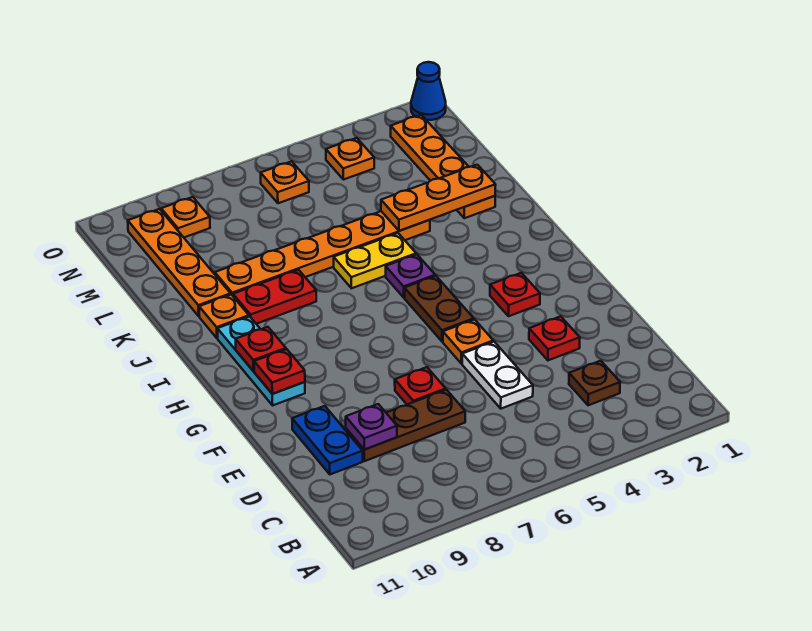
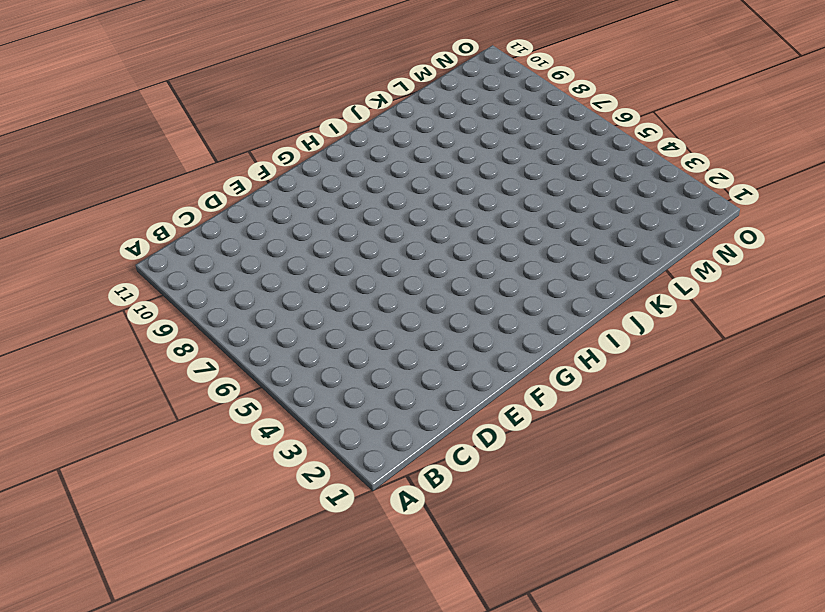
none -> brown plate C3 level 1
none -> white plate D5:E5 level 1
none -> brown plate D7:D9 level 1

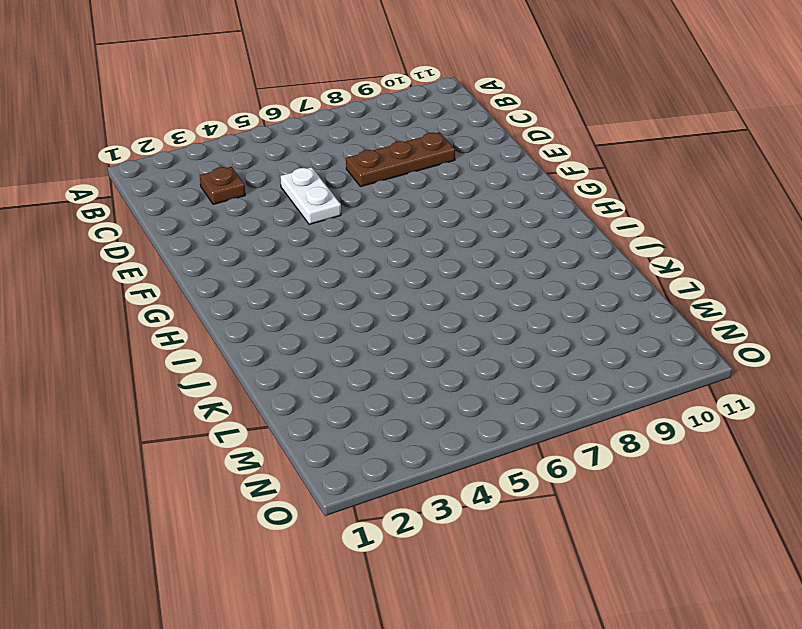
none -> blue plate D10:E10 level 1
none -> red plate E3 level 1
none -> red plate E7 level 1

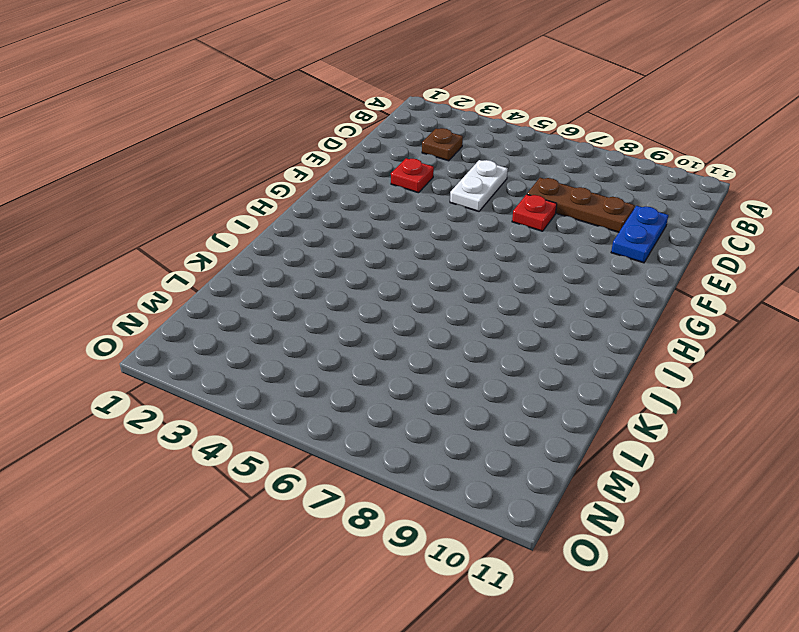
none -> orange plate F5 level 1
none -> red plate G3 level 1
none -> brown plate G5:H5 level 1

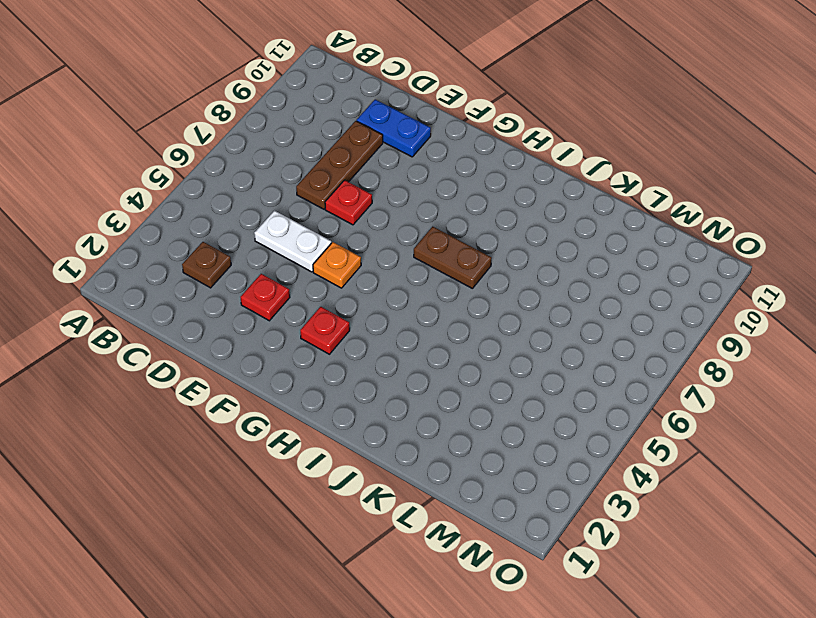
brown plate H7:I7 level 1 -> brown plate G5:H5 level 1
none -> cyan plate G10:I10 level 1
none -> purple plate I5 level 1
none -> yellow plate J5:J6 level 1

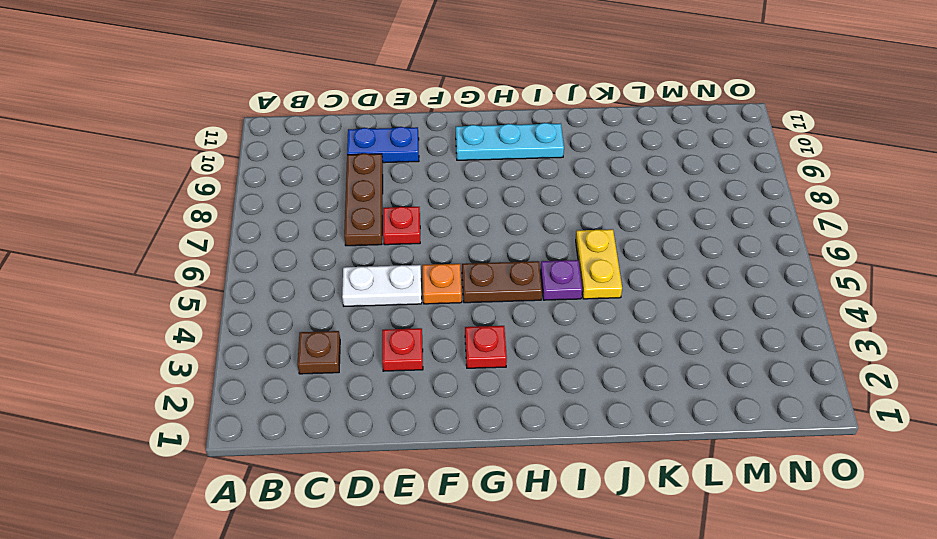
none -> red plate J8:J9 level 1
none -> orange plate J10 level 1
none -> orange plate K2:N2 level 1

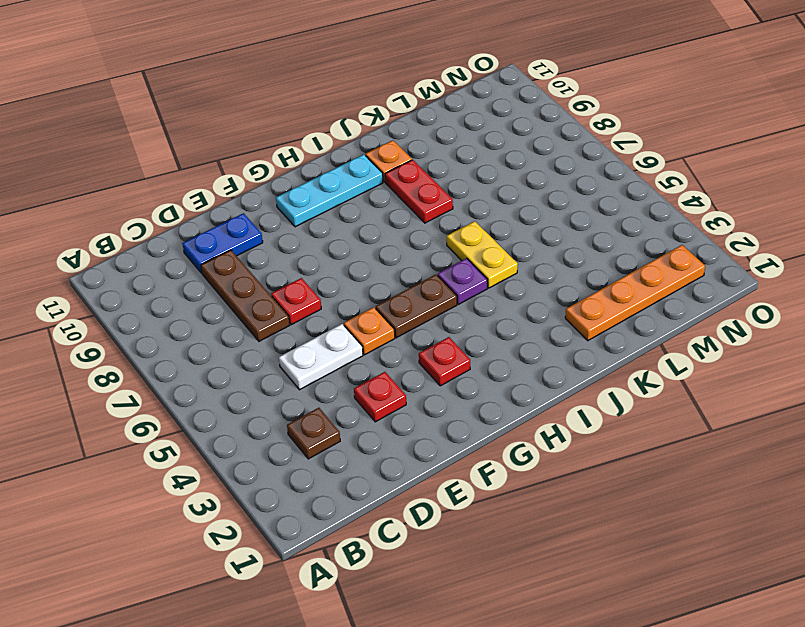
none -> orange plate K4:K9 level 1
none -> orange plate K10:N10 level 1
none -> orange plate N4 level 1

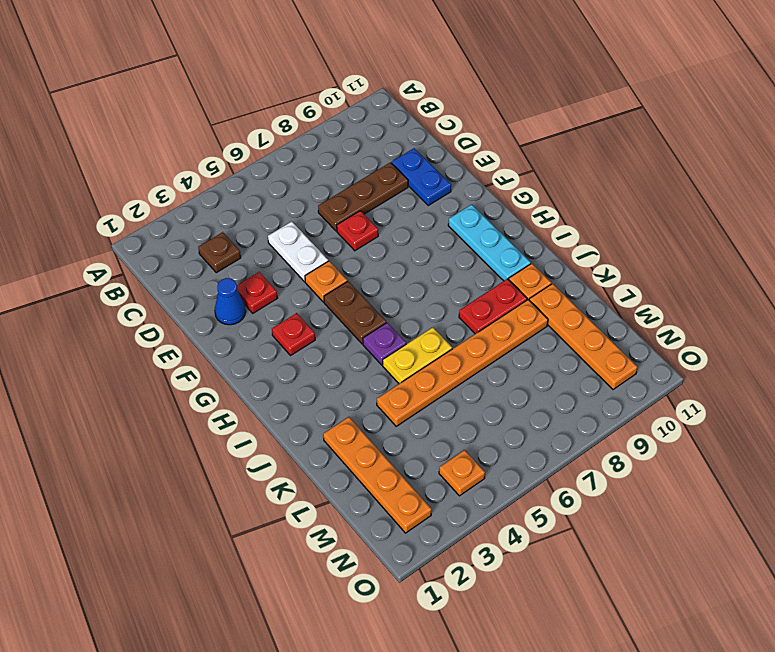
blue cone E2 level 1 -> blue cone O1 level 1
none -> orange plate N6 level 1
none -> orange plate N9 level 1
none -> purple plate D9 level 2

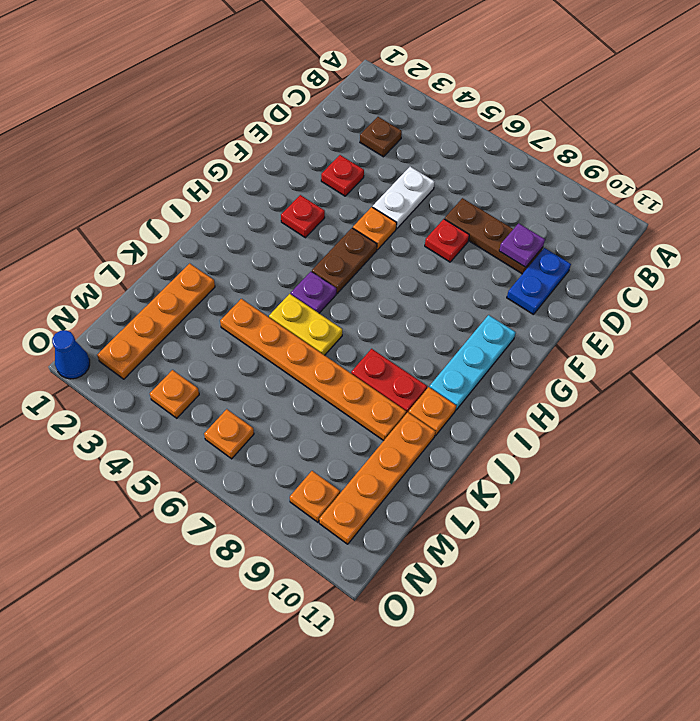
none -> red plate G10 level 2
none -> red plate H10 level 2
none -> orange plate K2:K4 level 2

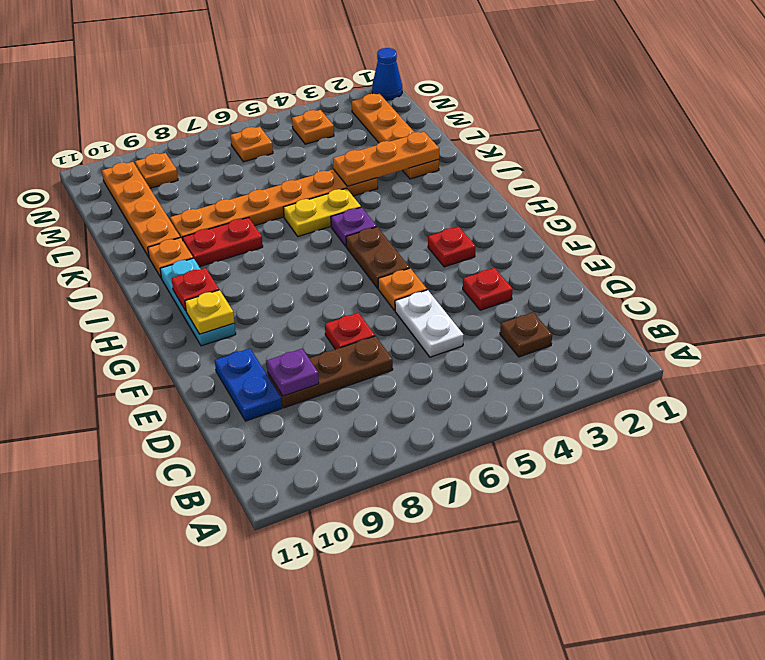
yellow plate G10 level 2 -> red plate G10 level 2

